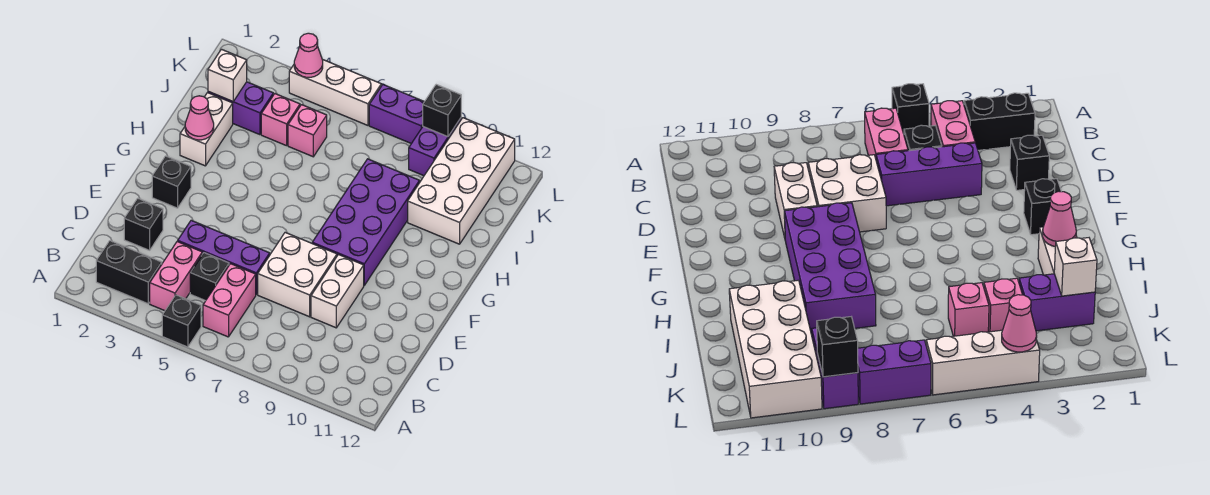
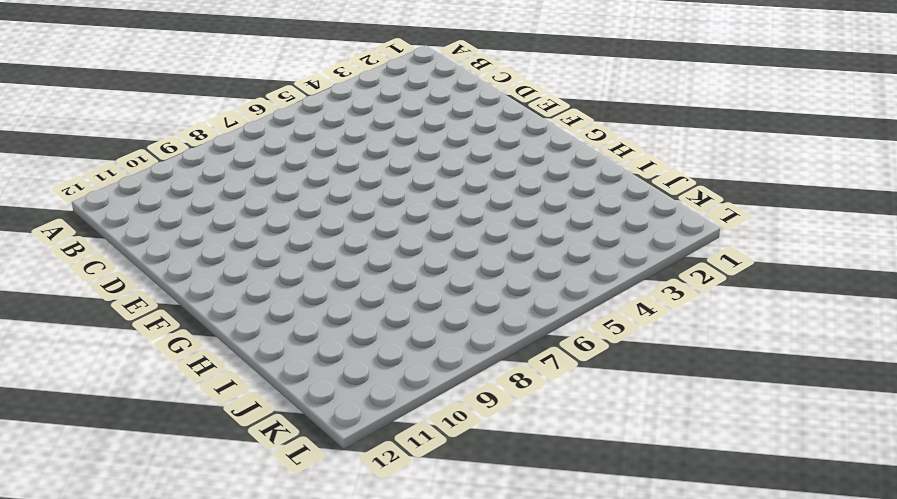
none -> black brick A5 level 1
none -> black brick B2:B3 level 1
none -> pink brick B4:C4 level 1

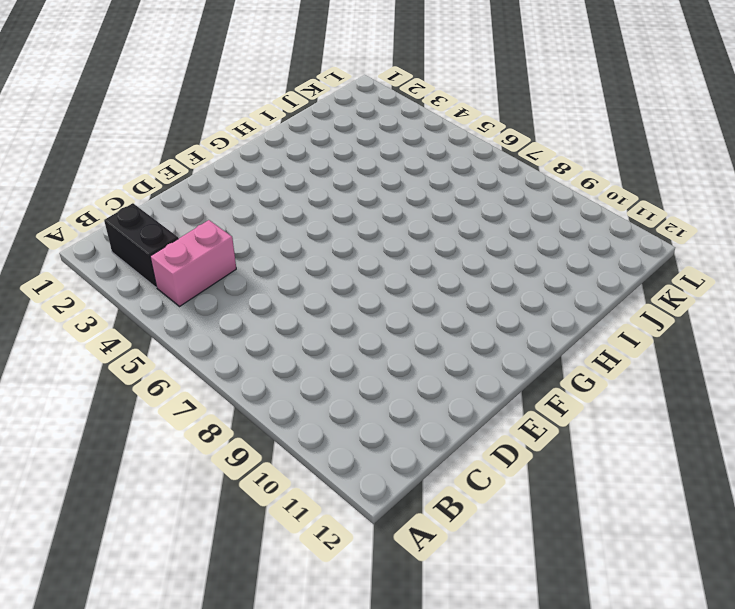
none -> black brick A5 level 1
none -> pink brick B6:C6 level 1
none -> black brick C5 level 1

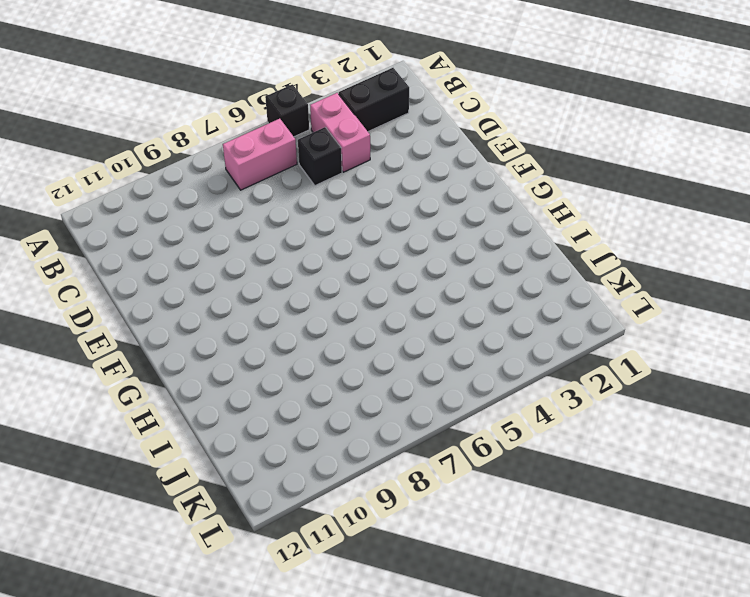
pink brick B6:B7 level 1 -> pink brick B6:C6 level 1
none -> black brick D2 level 1
none -> purple brick D4:D6 level 1
none -> white brick D7:E8 level 1

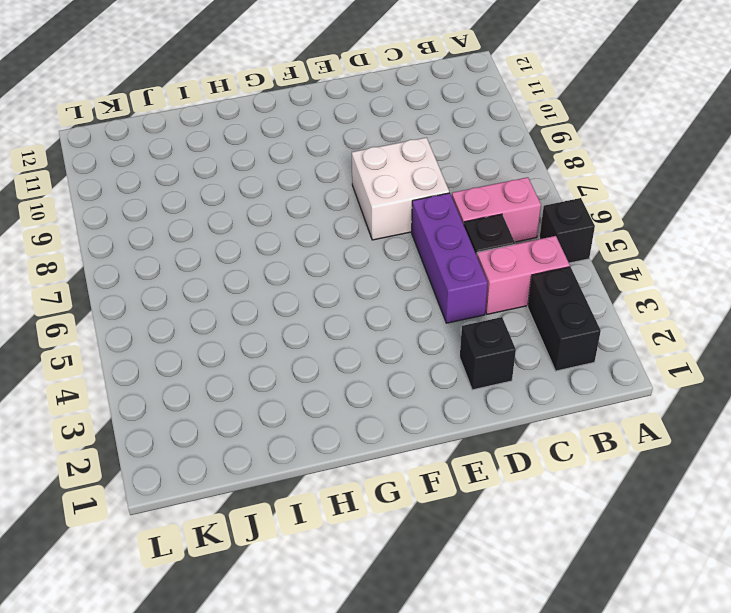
none -> white brick D9:E9 level 1
none -> black brick F2 level 1
none -> purple brick F8:I9 level 1

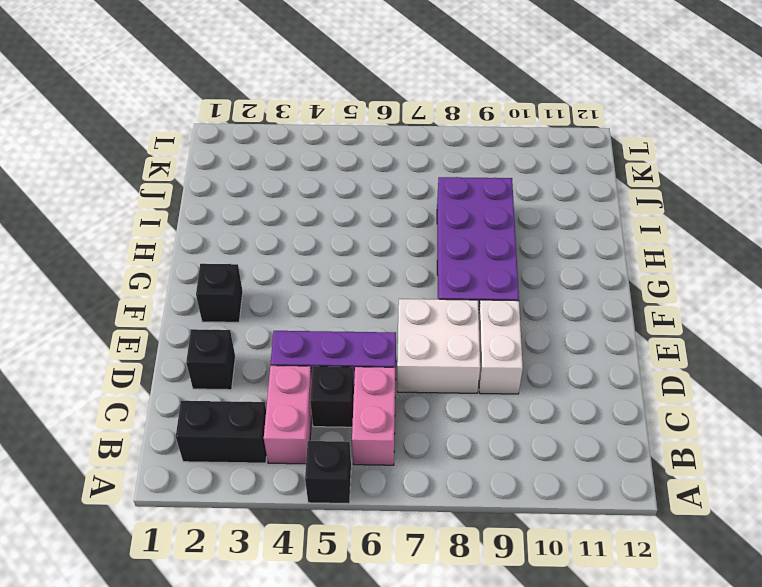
none -> white brick H2:I2 level 1
none -> white brick I10:L11 level 1
none -> purple brick J2:J3 level 1

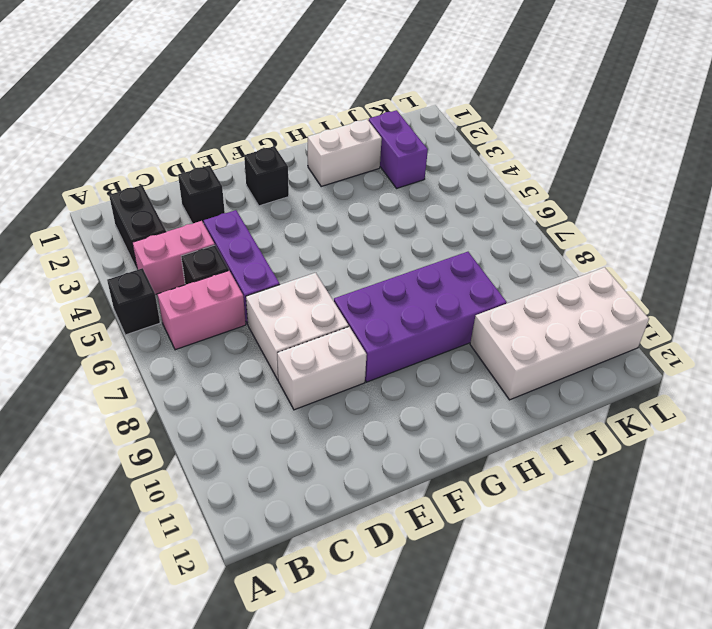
none -> pink brick J4 level 1
none -> pink brick J5 level 1
none -> purple brick K9:L9 level 1

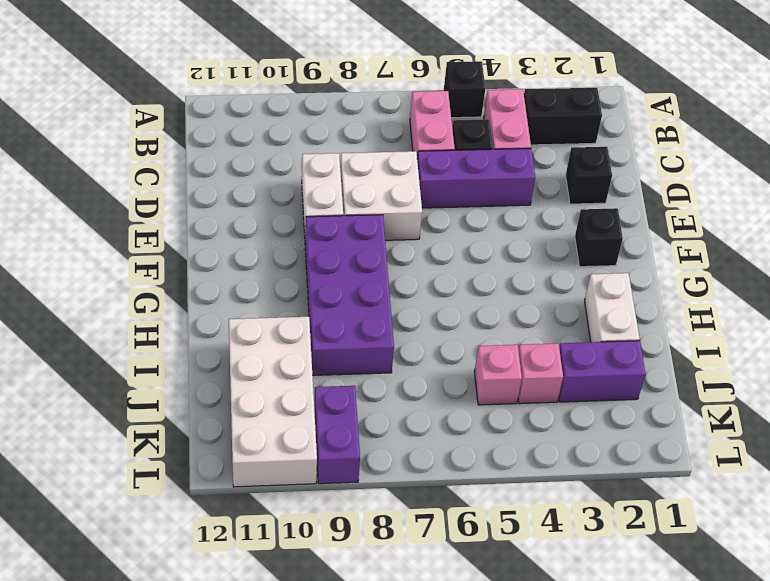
none -> white brick L4:L6 level 1
none -> purple brick L7:L8 level 1
none -> pink cone H2 level 2

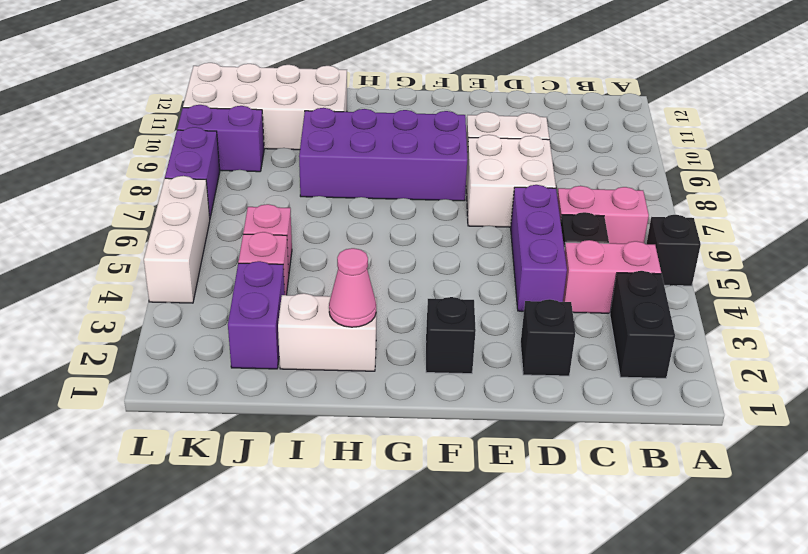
none -> white brick J2 level 2
none -> pink cone L4 level 2
none -> black brick L9 level 2

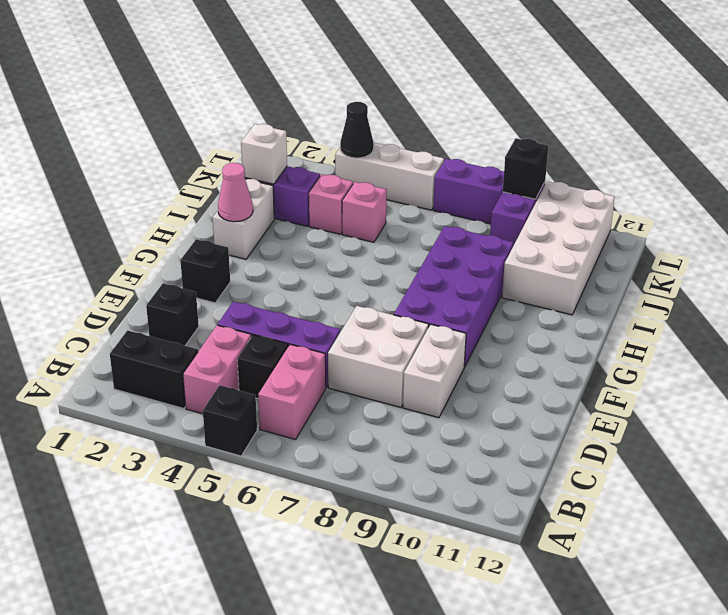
black cone L4 level 2 -> pink cone L4 level 2

